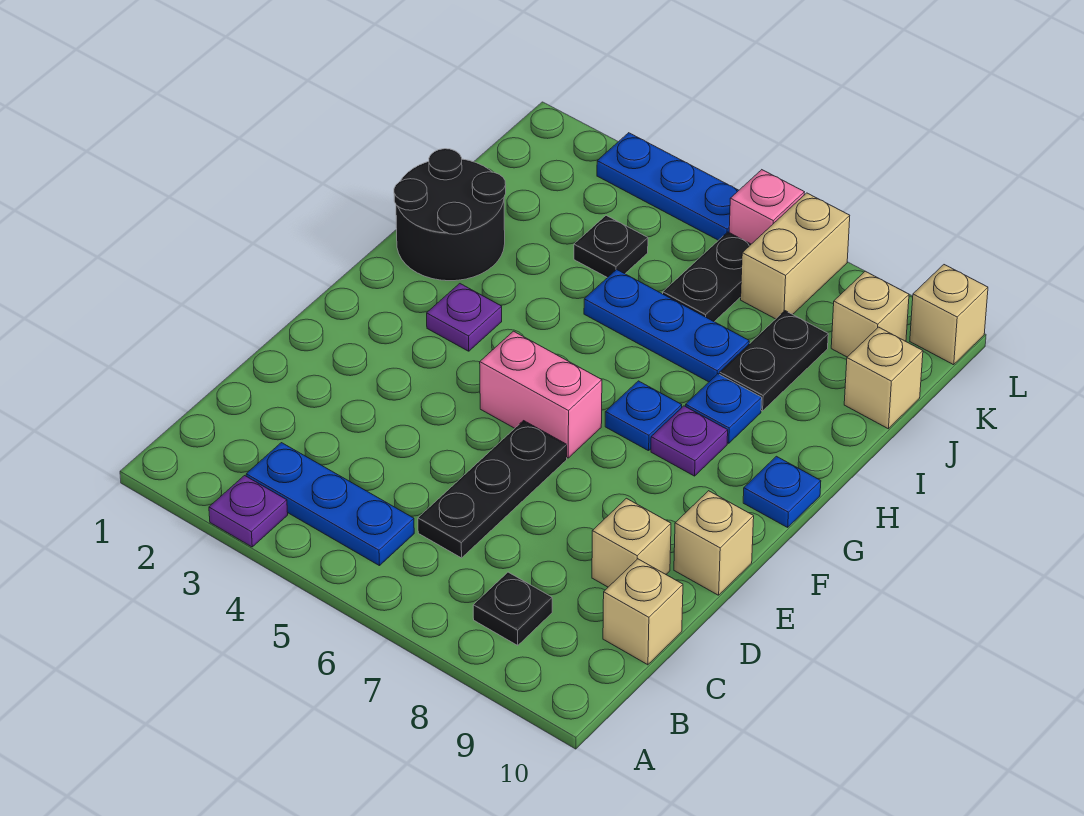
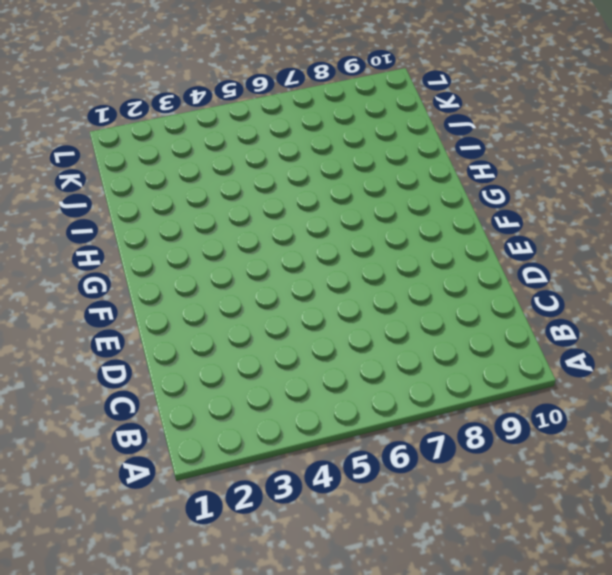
none -> purple plate A3 level 1
none -> blue plate B3:B5 level 1
none -> black plate B8 level 1

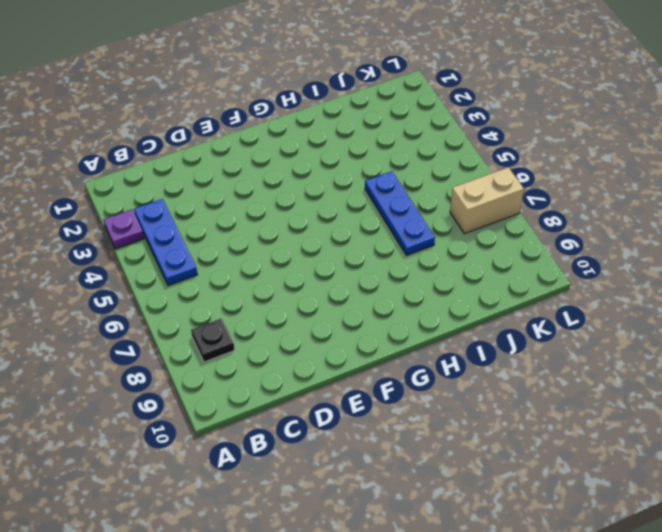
none -> black plate C6:E6 level 1
none -> tan brick C10 level 1
none -> tan brick D9 level 1

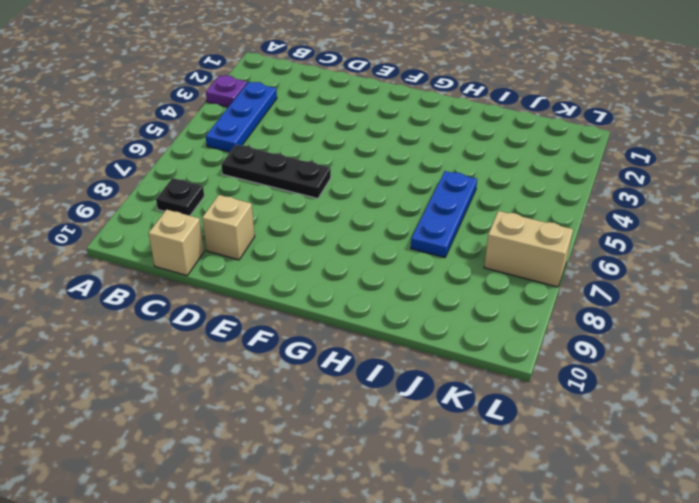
none -> tan brick E10 level 1
none -> pink brick F5:F6 level 1
none -> purple plate G3 level 1

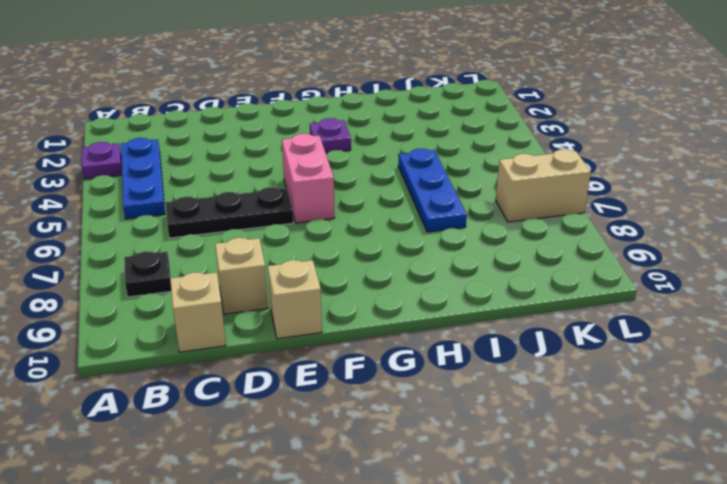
none -> blue plate G7 level 1
none -> purple plate G8 level 1
none -> blue plate G10 level 1

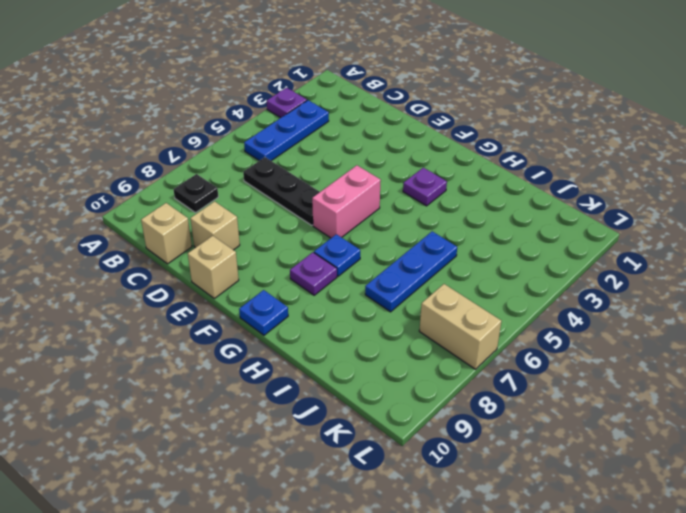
none -> black round brick H1:I2 level 1
none -> blue plate H8 level 1
none -> black plate I8:J8 level 1

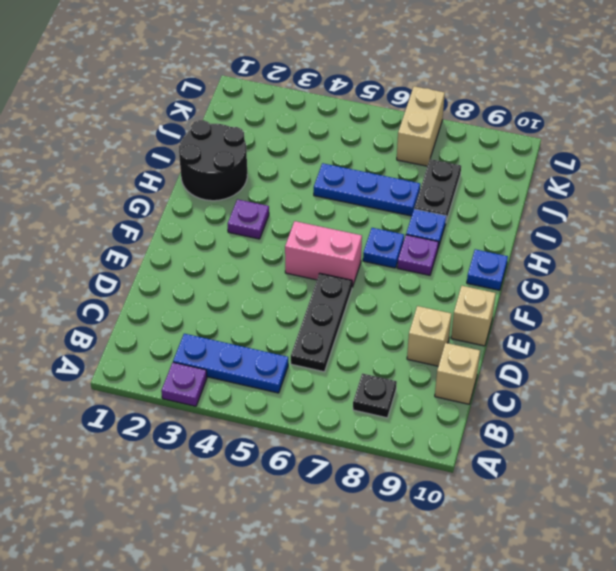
none -> black plate J4 level 1
none -> black plate J6:K6 level 1
none -> tan brick J10 level 1

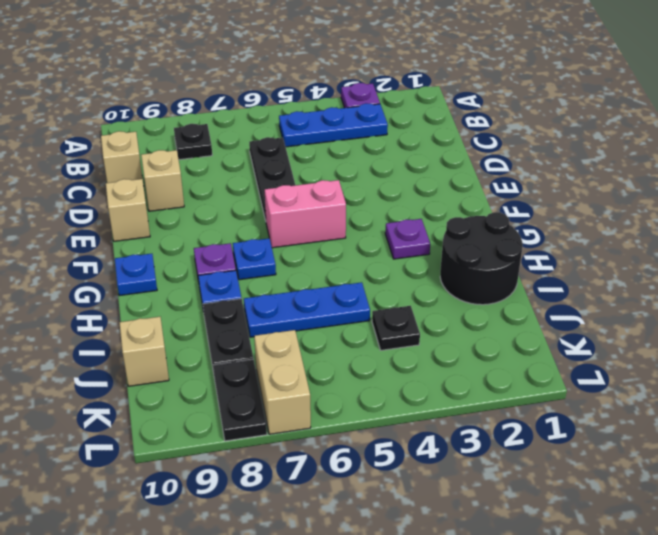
black plate K8:L8 level 1 -> black plate J6:K6 level 1
none -> tan brick K9 level 1
none -> blue plate L3:L5 level 1
none -> pink brick L6 level 1

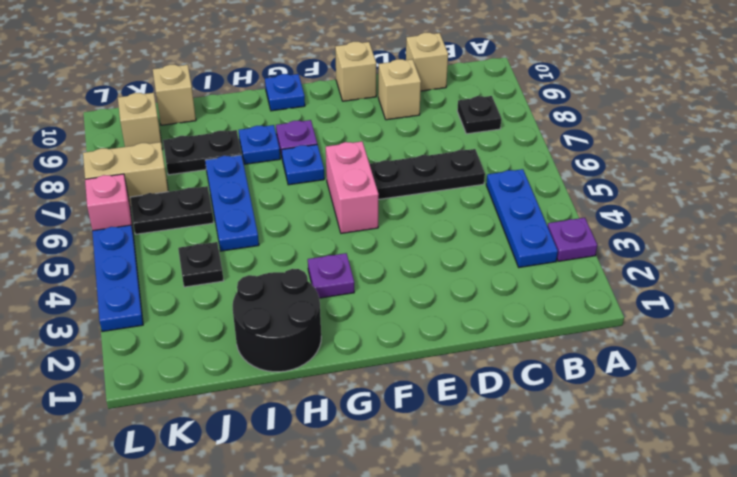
none -> tan brick L10 level 1

